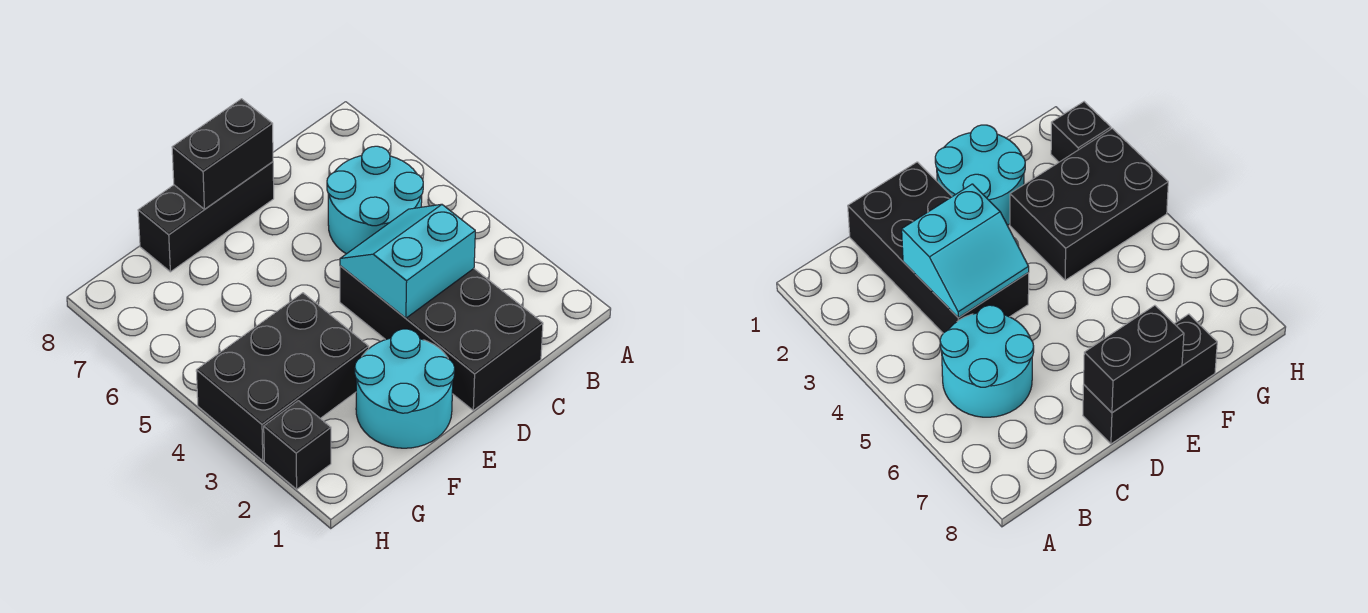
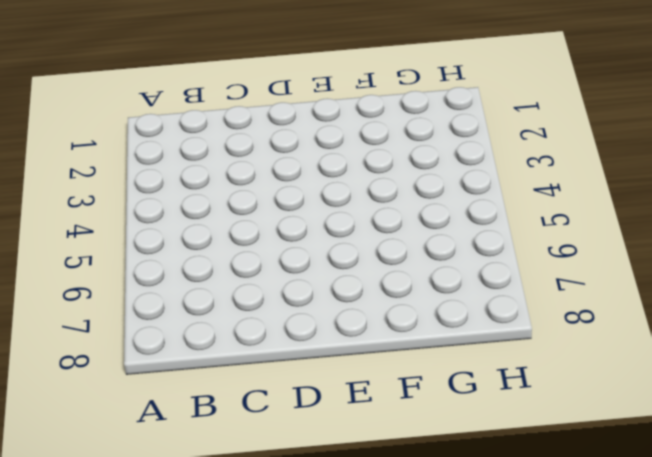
none -> cyan round brick B5:C6 level 1
none -> black brick C1:D4 level 1

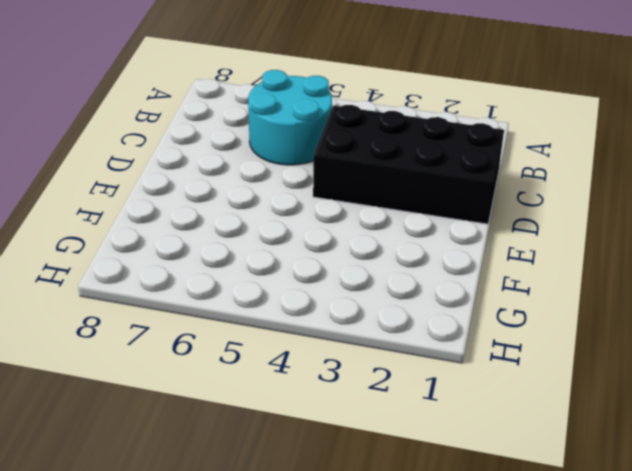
none -> black brick D8:F8 level 1
none -> cyan round brick E1:F2 level 1

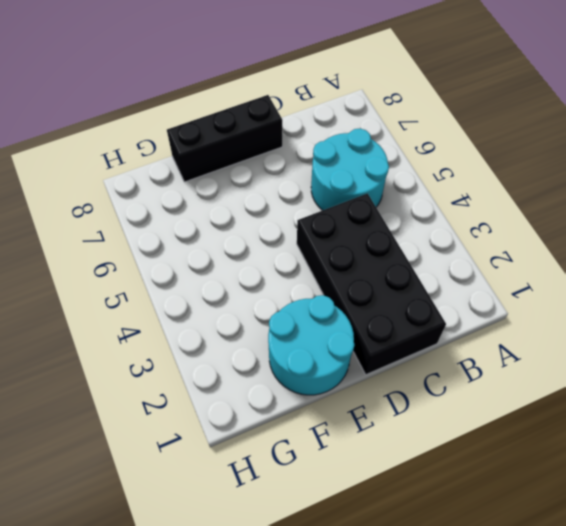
none -> black brick F3:H4 level 1
none -> black brick H2 level 1

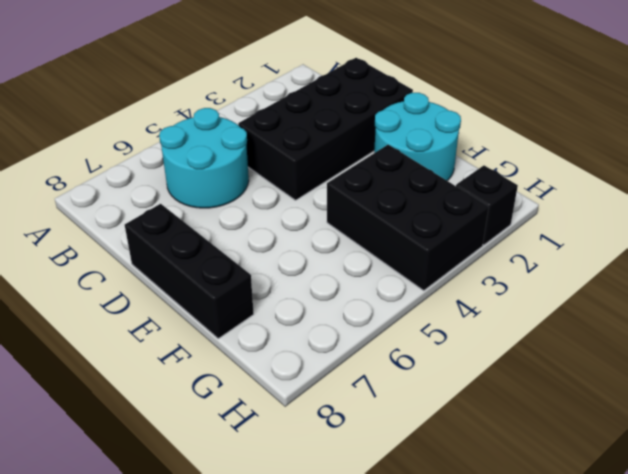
none -> cyan slope C3:D4 level 2 top 3
none -> black brick D8:E8 level 2

